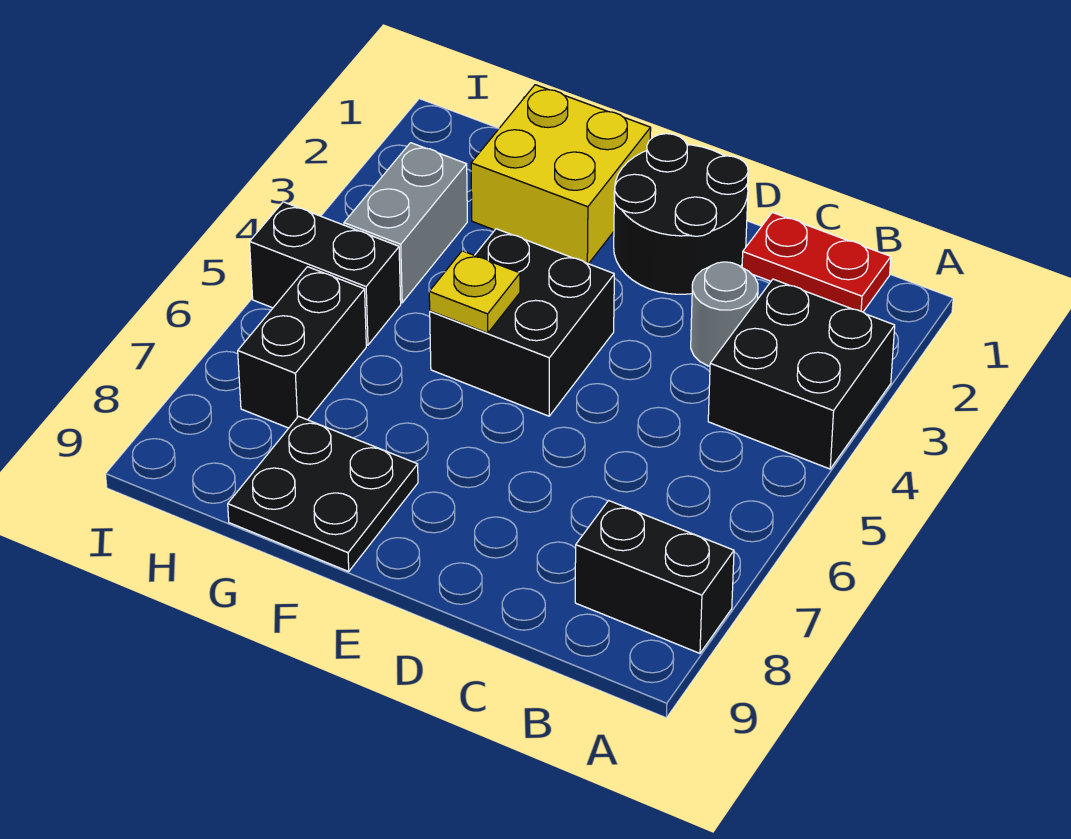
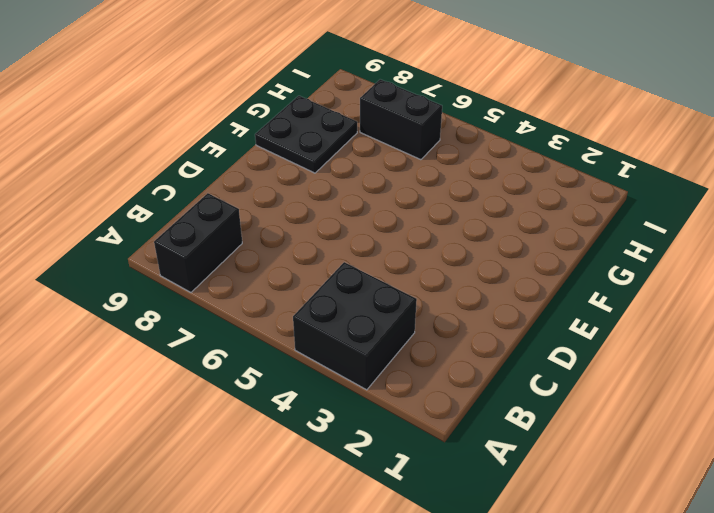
none -> red plate B1:C1 level 1
none -> grey round brick C3 level 1
none -> black round brick D1:E2 level 1

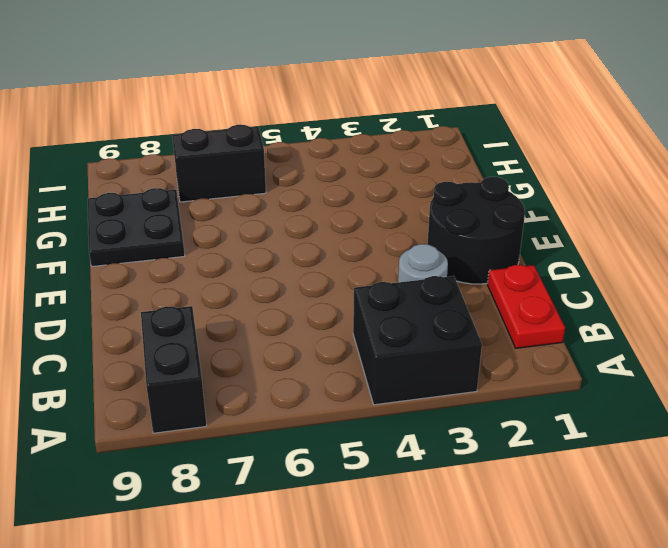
none -> black brick E4:F5 level 1
none -> yellow brick F1:G2 level 1
none -> grey brick H3:H4 level 1

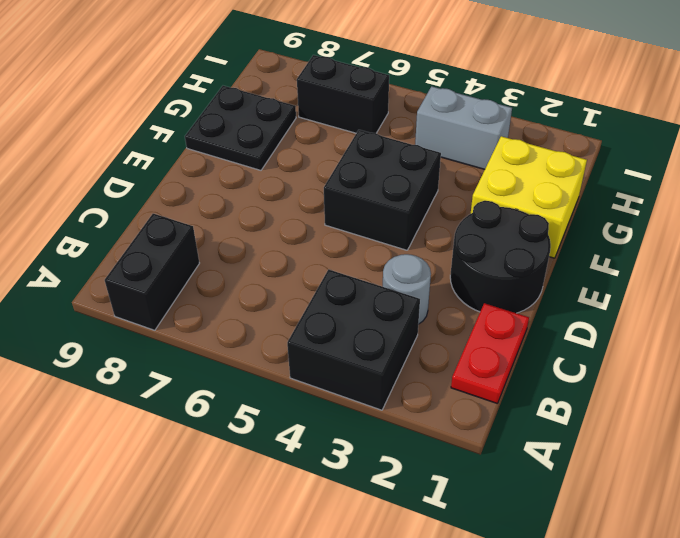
none -> black brick H5:I5 level 1
none -> yellow plate F5 level 2

